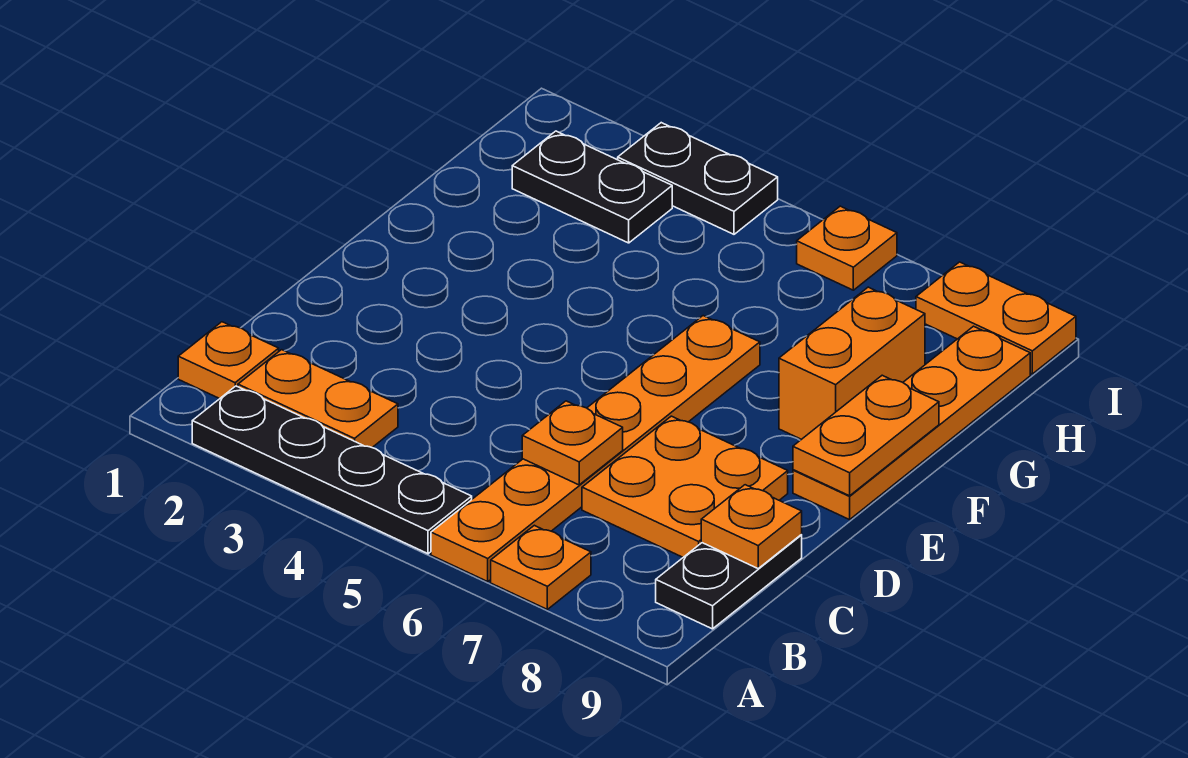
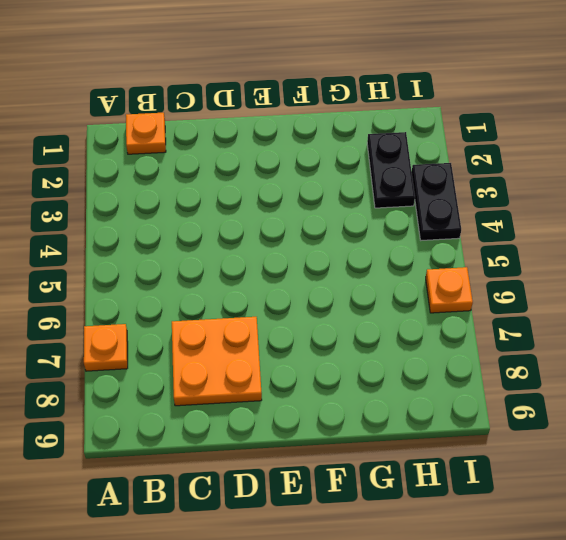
none -> black plate A2:A5 level 1
none -> orange plate A6:F6 level 1
none -> orange plate B2:B3 level 1

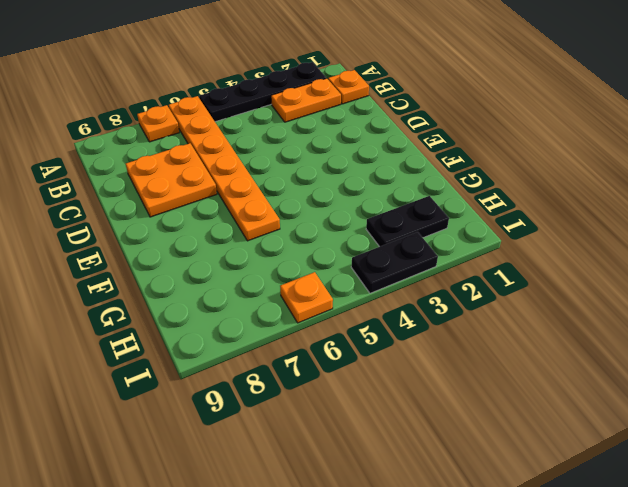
none -> black plate B9:C9 level 1
none -> orange plate E9:H9 level 1
none -> orange brick F8:G8 level 1

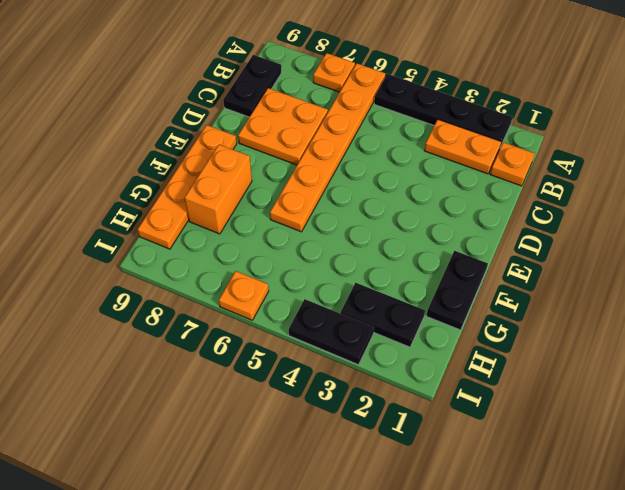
black plate F1:G1 level 1 -> none
none -> orange plate I8:I9 level 1
none -> orange plate C6 level 2
none -> orange plate C9 level 2

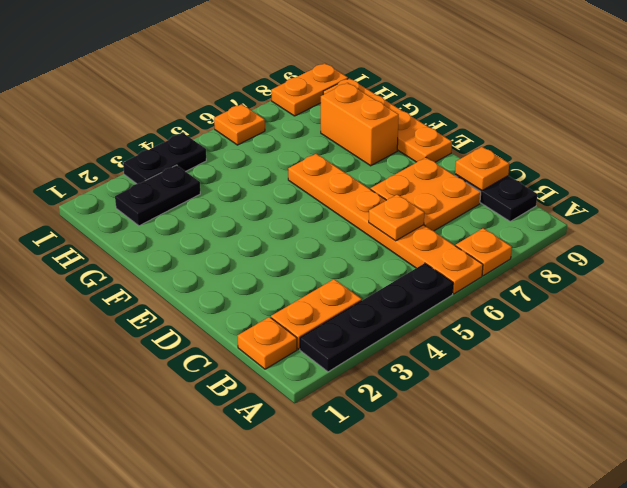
none -> orange plate E9:F9 level 2

